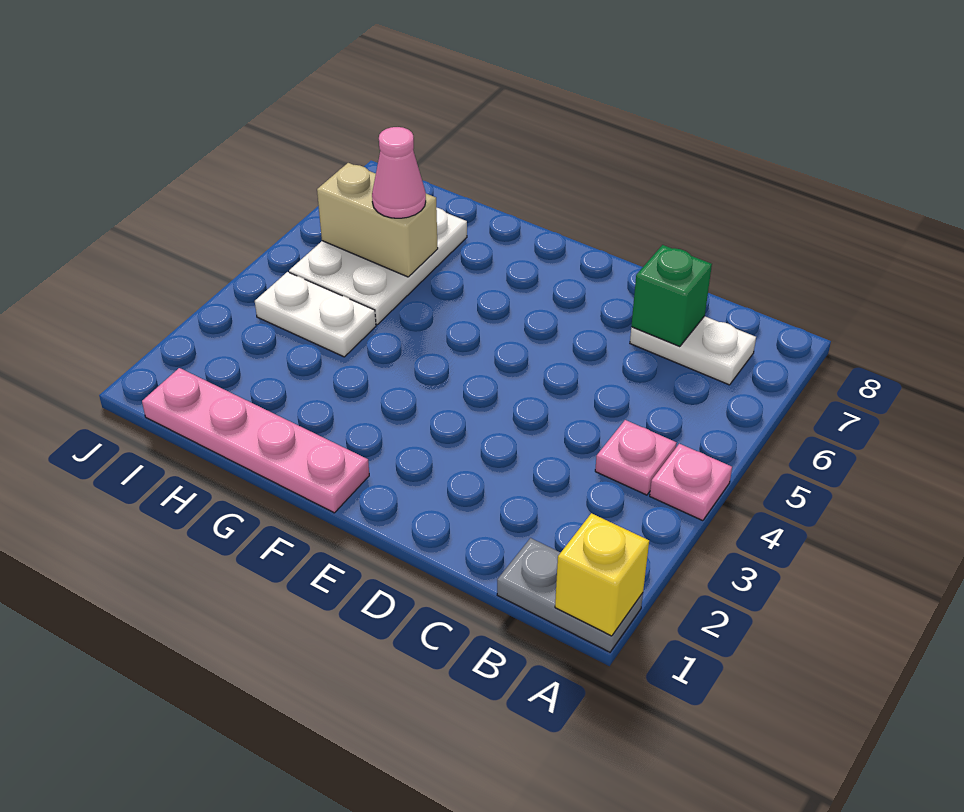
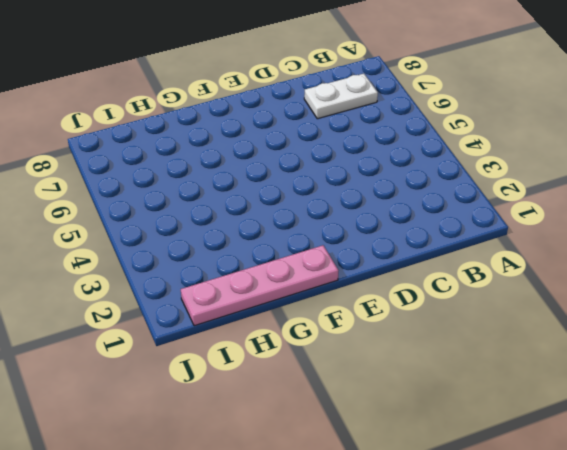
none -> grey plate A1:B1 level 1
none -> pink plate A4 level 1

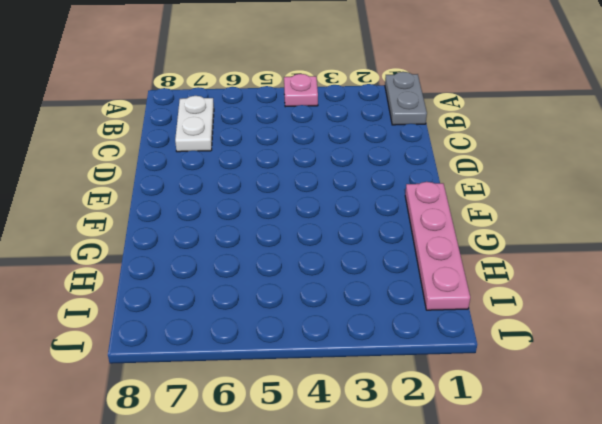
none -> pink plate B4 level 1
none -> white plate H4:I4 level 1

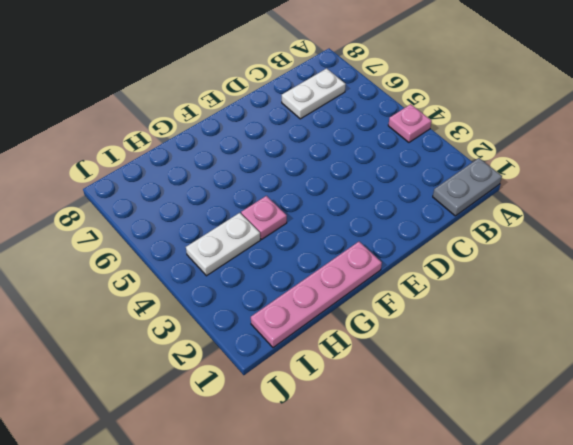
pink plate G4 level 1 -> pink plate B4 level 1
none -> white plate H5:I7 level 1
none -> yellow brick A1 level 2

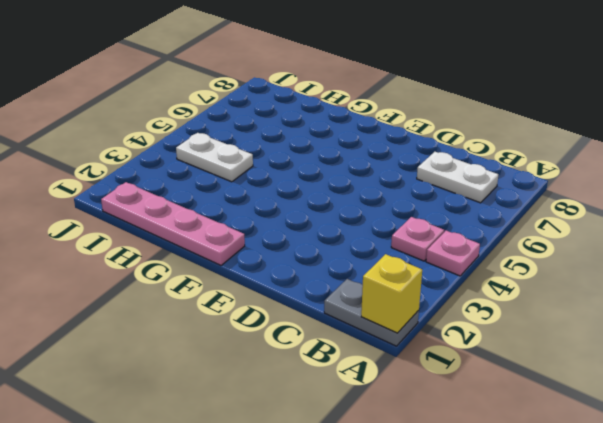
none -> white plate H5:I7 level 1
none -> green brick C7 level 2

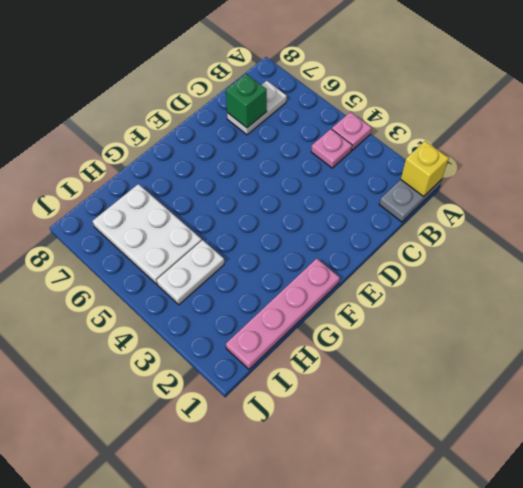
none -> tan brick H6:I6 level 2
none -> pink cone H6 level 3

